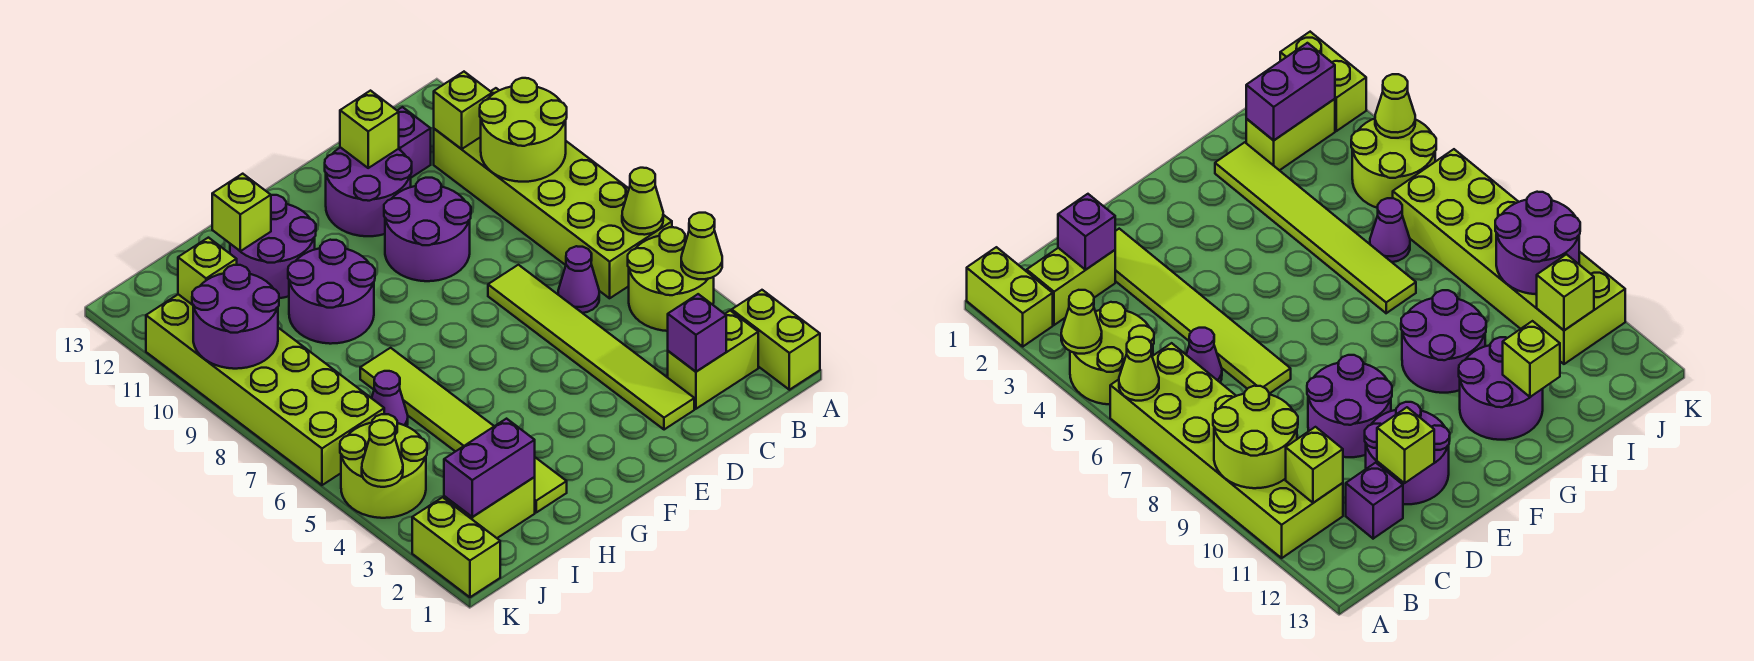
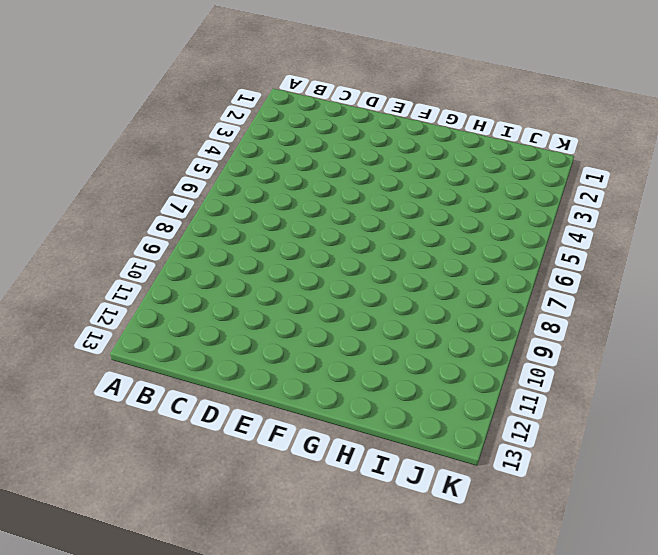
none -> lime brick A1:A2 level 1
none -> lime round brick A4:B5 level 1
none -> lime brick A6:B11 level 1

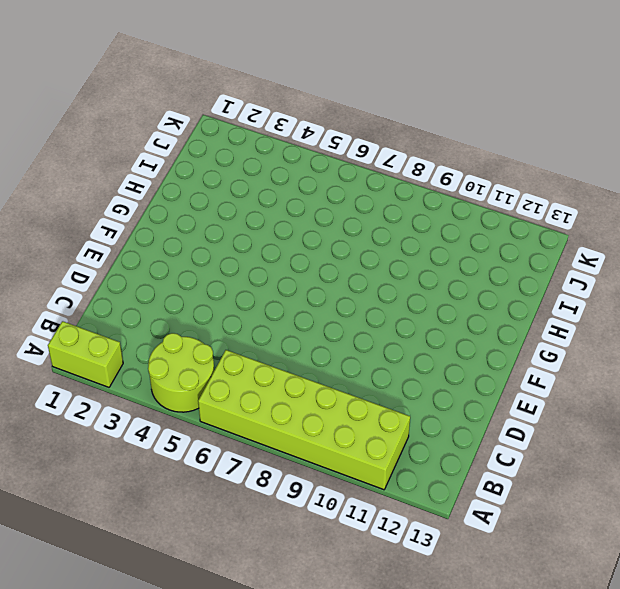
none -> lime brick B2:C2 level 1
none -> purple cone C6 level 1
none -> purple brick C12 level 1

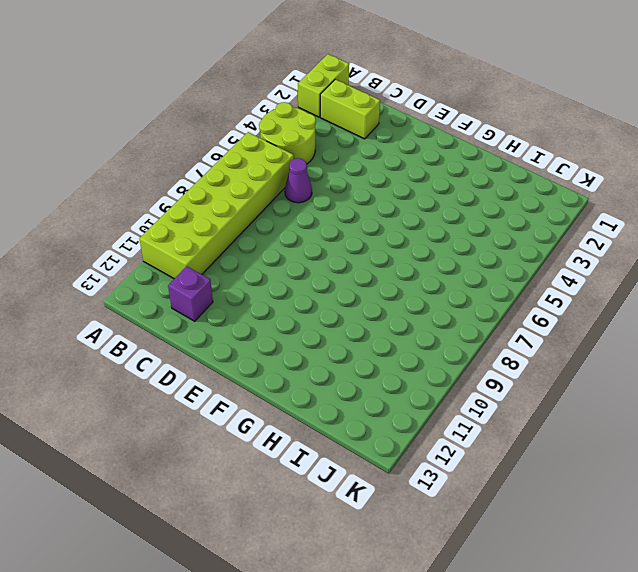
none -> lime tile D2:D7 level 1
none -> purple round brick D9:E10 level 1
none -> purple round brick D11:E12 level 1

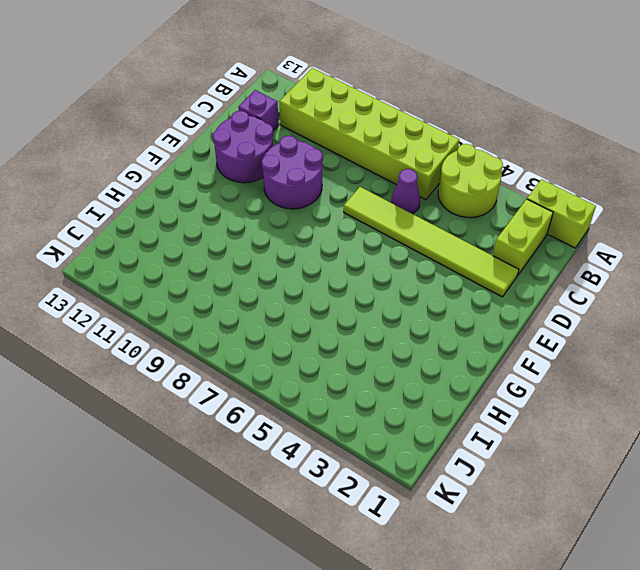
none -> purple round brick G9:H10 level 1
none -> purple round brick G11:H12 level 1
none -> lime tile H2:H7 level 1

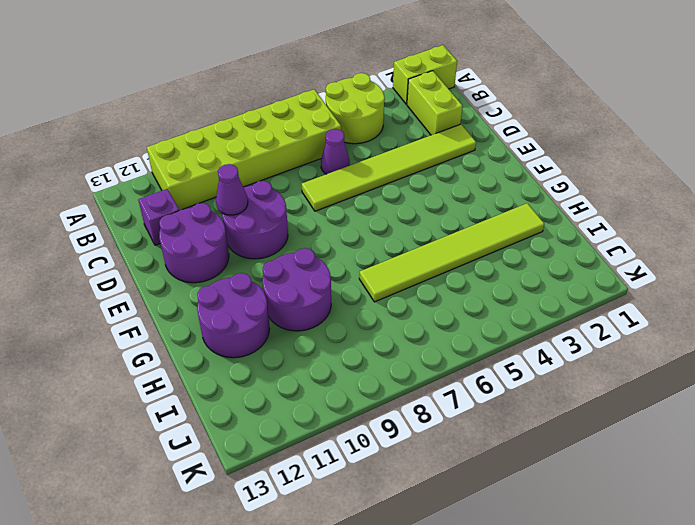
purple cone D10 level 2 -> purple cone I6 level 1
none -> lime brick I2:J2 level 1
none -> lime round brick J4:K5 level 1
none -> lime brick J6:K11 level 1

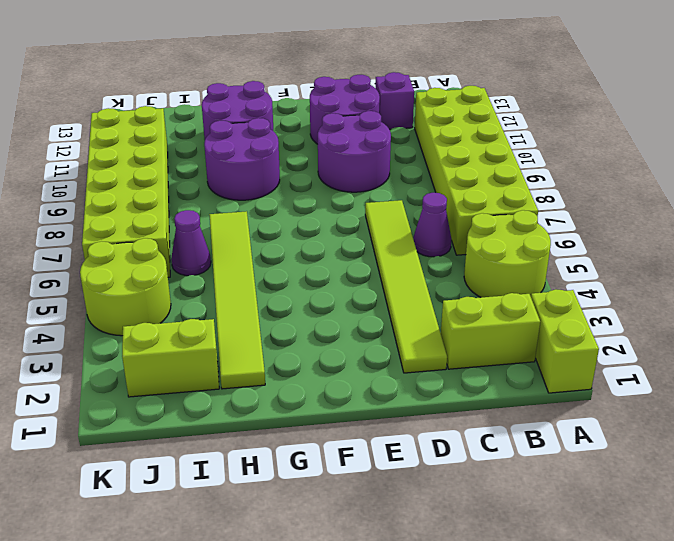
none -> lime brick K1:K2 level 1
none -> lime cone A4 level 2
none -> lime cone A6 level 2

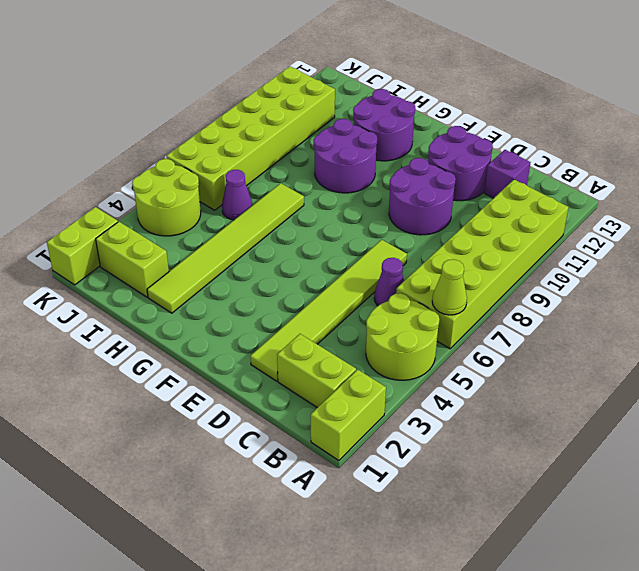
none -> lime cone A4 level 2
none -> lime round brick A9:B10 level 2
none -> lime brick B11 level 2

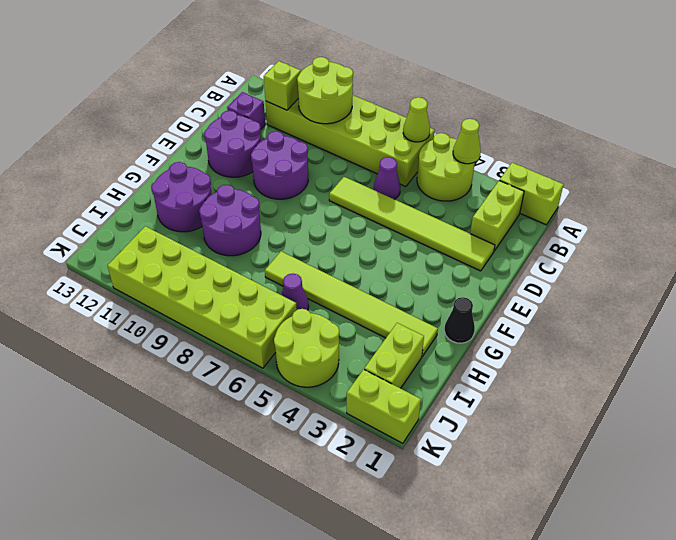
black cone G1 level 1 -> none
none -> purple brick C2 level 2
none -> lime brick D12 level 2
none -> lime brick H12 level 2

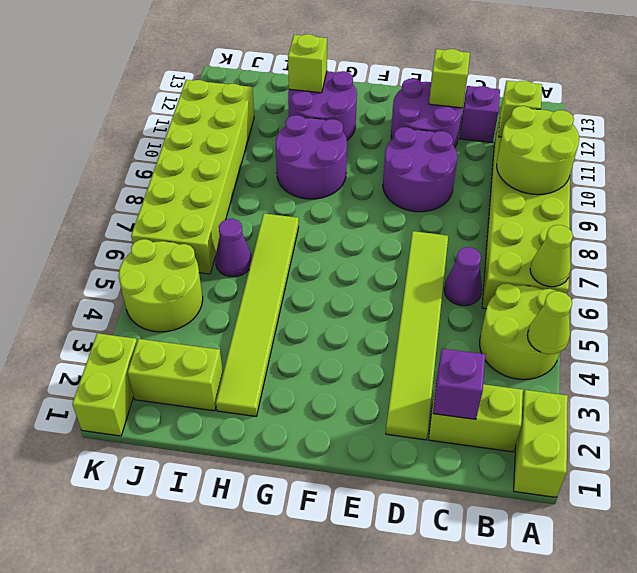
none -> purple brick I2:J2 level 2
none -> purple round brick J9:K10 level 2
none -> lime brick J11 level 2

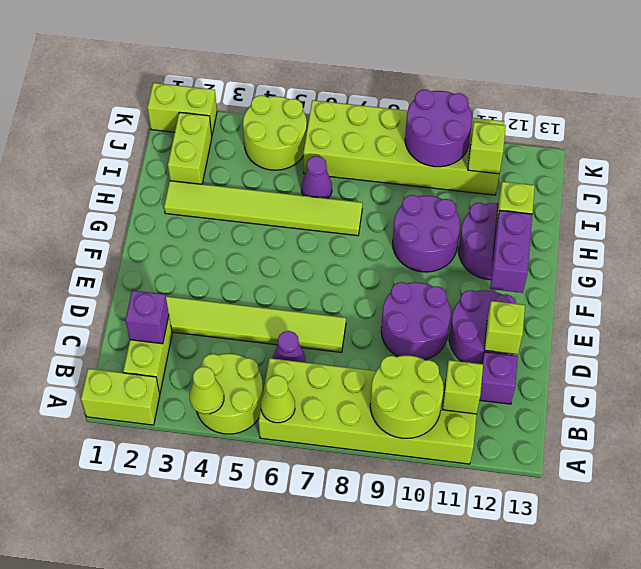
purple brick F12:G12 level 2 -> purple brick I2:J2 level 2
none -> lime cone K4 level 2

